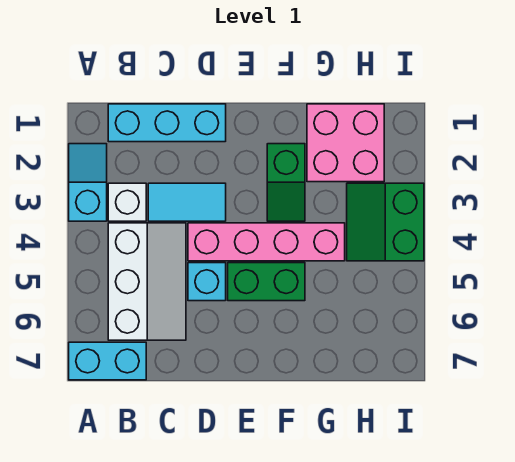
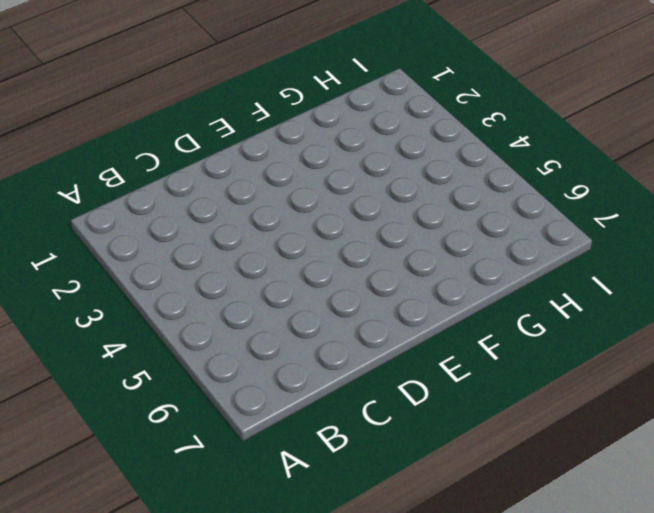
none -> cyan slope A2:A3 level 1 top 3
none -> cyan brick A7:B7 level 1
none -> cyan brick B1:D1 level 1

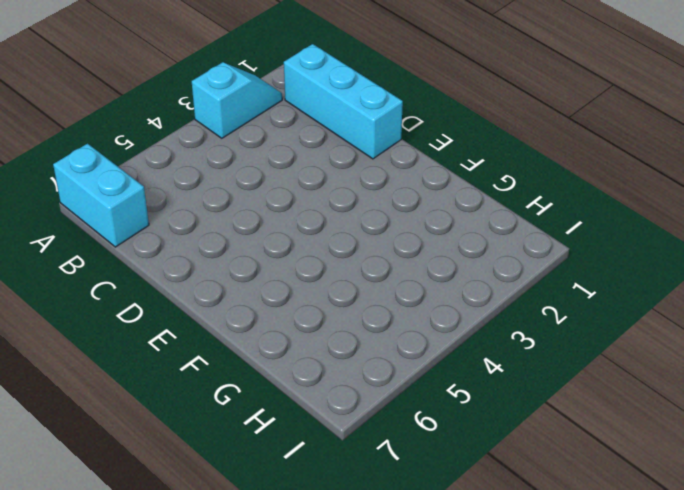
none -> white brick B3 level 1
none -> white slope B4:C6 level 1 top B
none -> cyan tile C3:D3 level 1

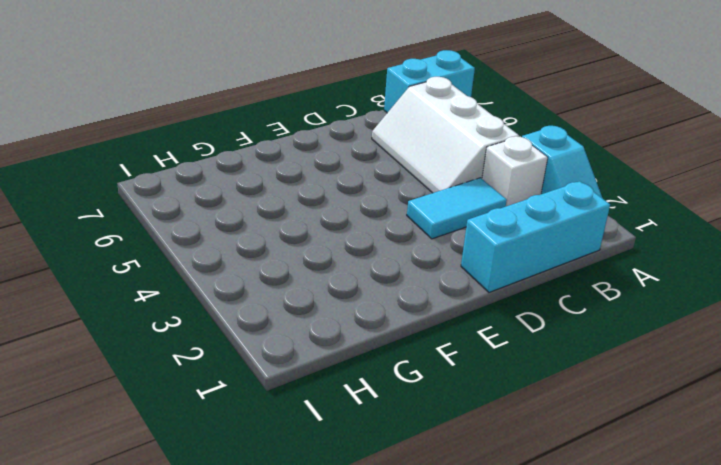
none -> pink brick D4:G4 level 1
none -> cyan brick D5 level 1
none -> green brick E5:F5 level 1

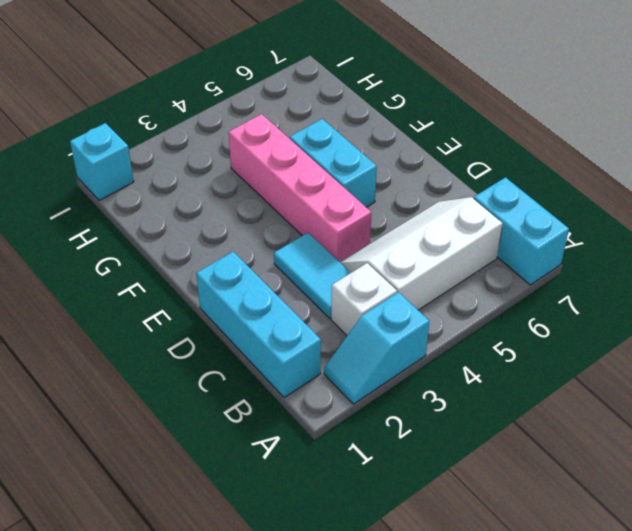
cyan brick E5:F5 level 1 -> green brick E5:F5 level 1
cyan brick I1 level 1 -> cyan brick D5 level 1
none -> green slope F2:F3 level 1 top 2
none -> pink brick G1:H2 level 1
none -> green slope H3:I4 level 1 top I

